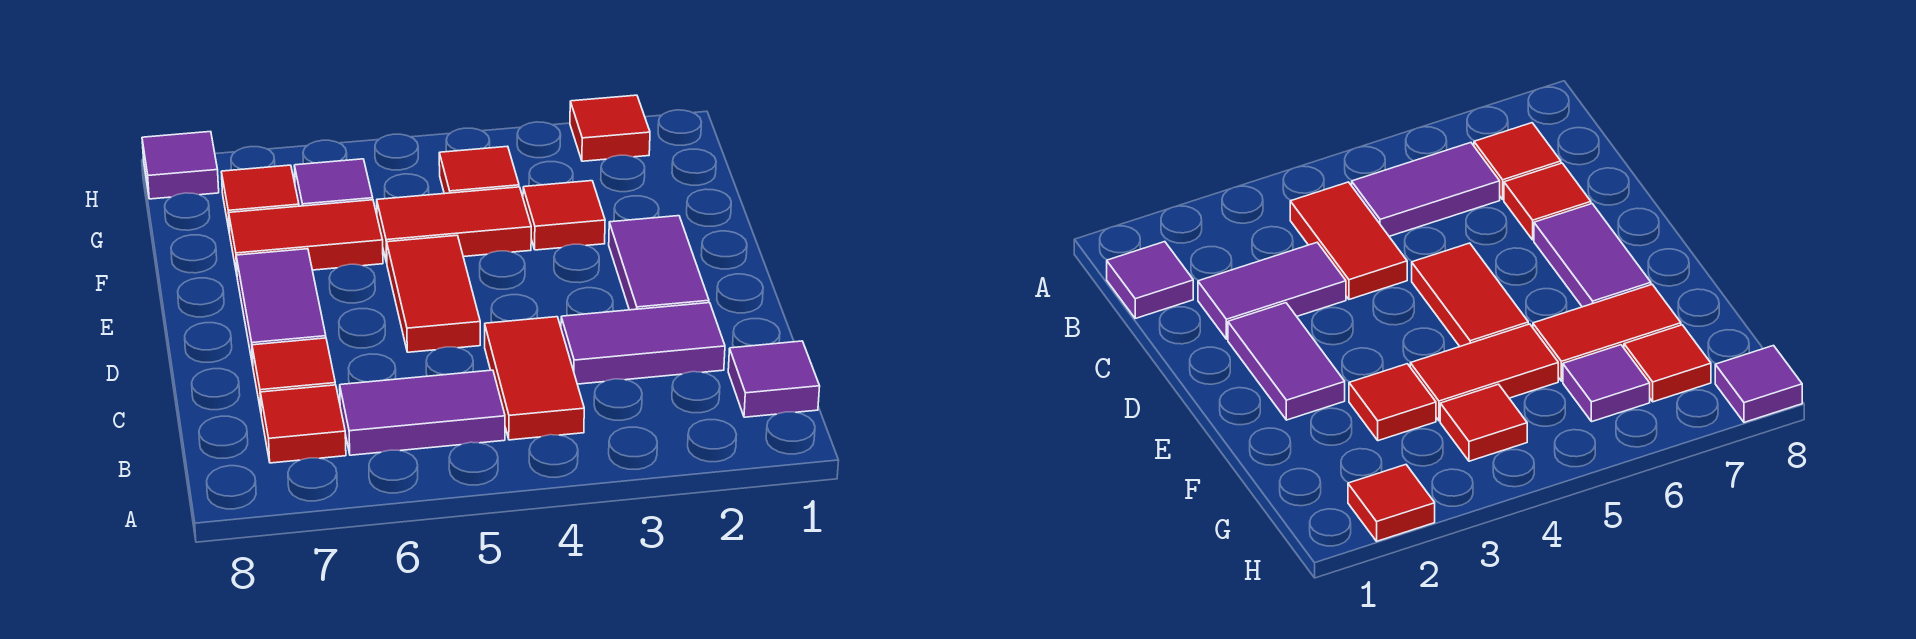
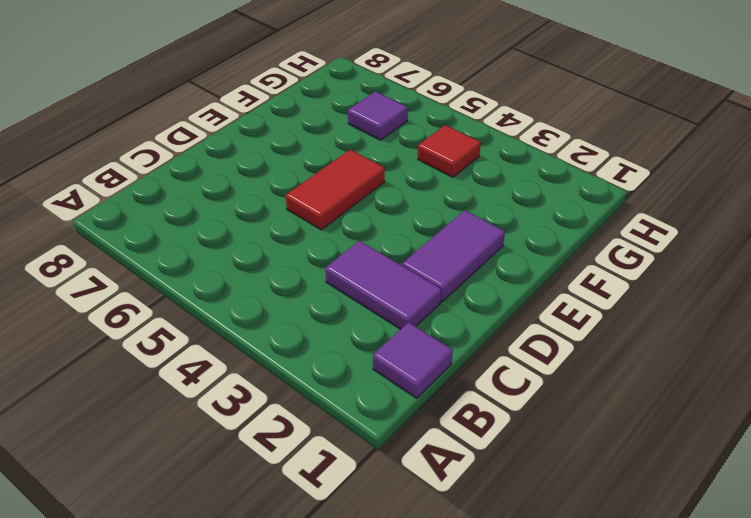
none -> red tile B4:C4 level 1
none -> purple tile B5:B6 level 1
none -> red tile B7 level 1

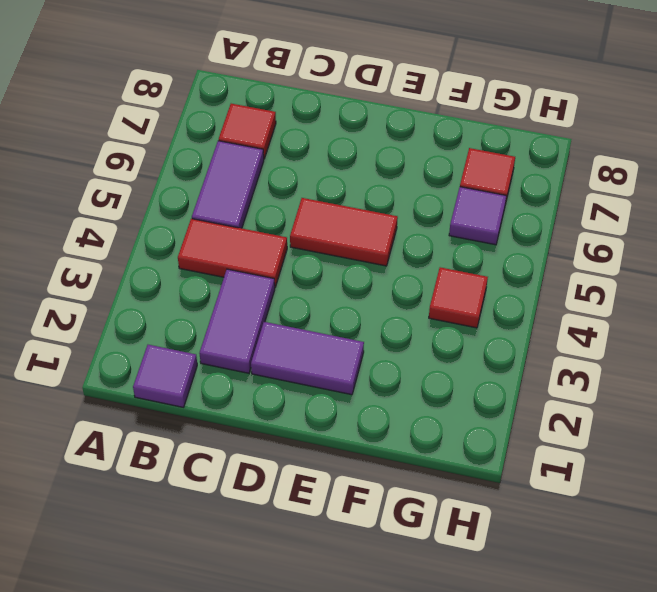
none -> red tile C7 level 1
none -> purple tile D7:E7 level 1
none -> red tile F3 level 1

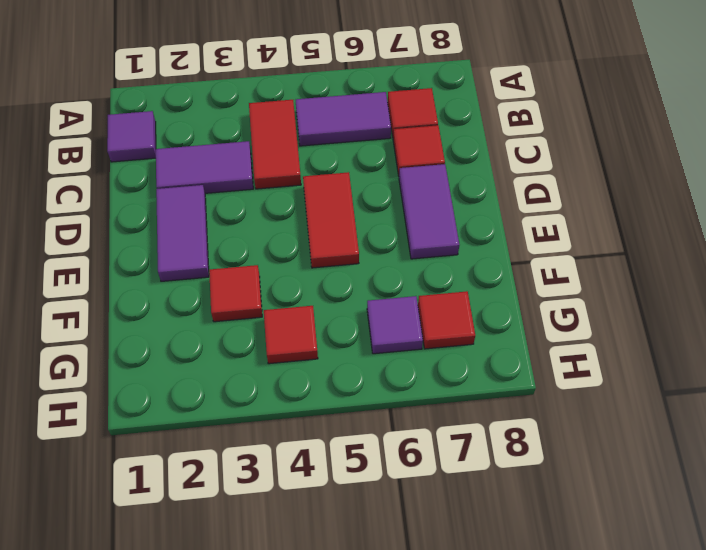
none -> red tile F4:F5 level 1
none -> red tile F6:F7 level 1
none -> red tile H2 level 1

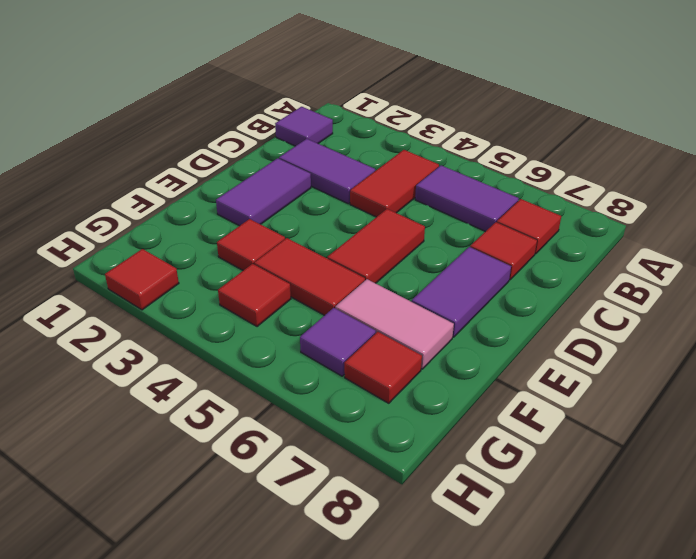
pink tile F6:F7 level 1 -> red tile F6:F7 level 1
none -> purple tile H8 level 1

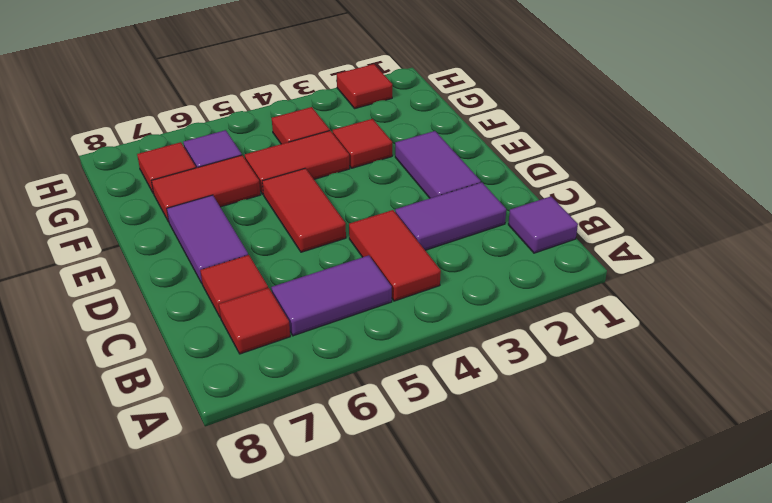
none -> purple tile H8 level 1

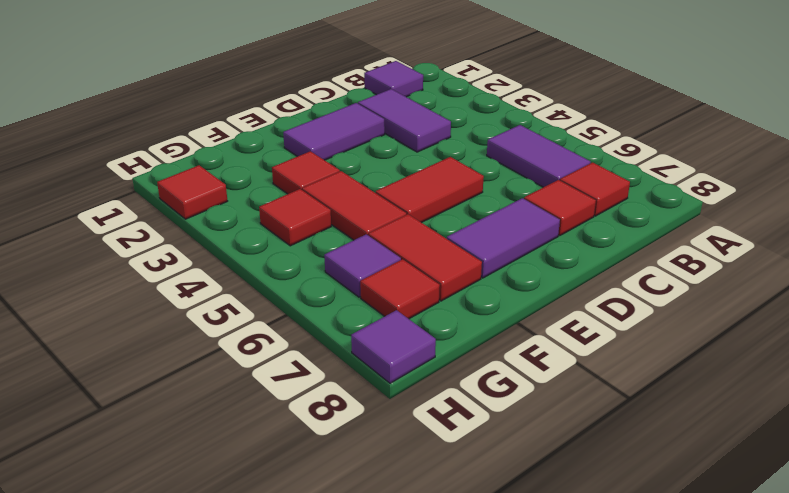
none -> red tile B4:C4 level 1

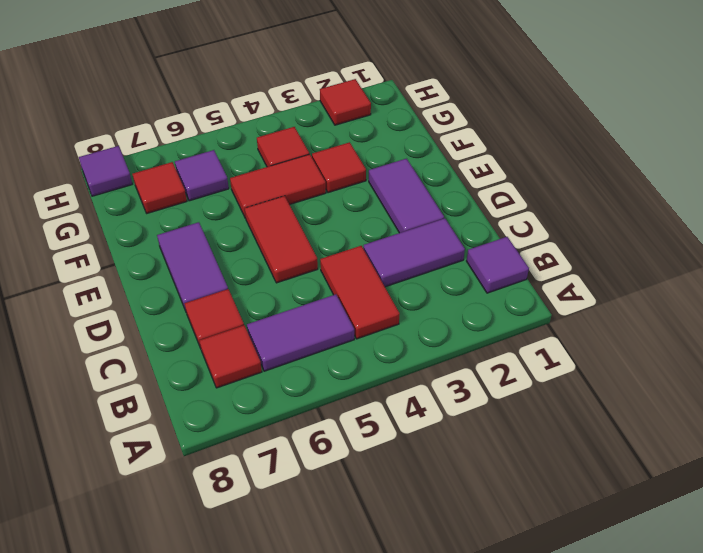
none -> red tile F6:F7 level 1

